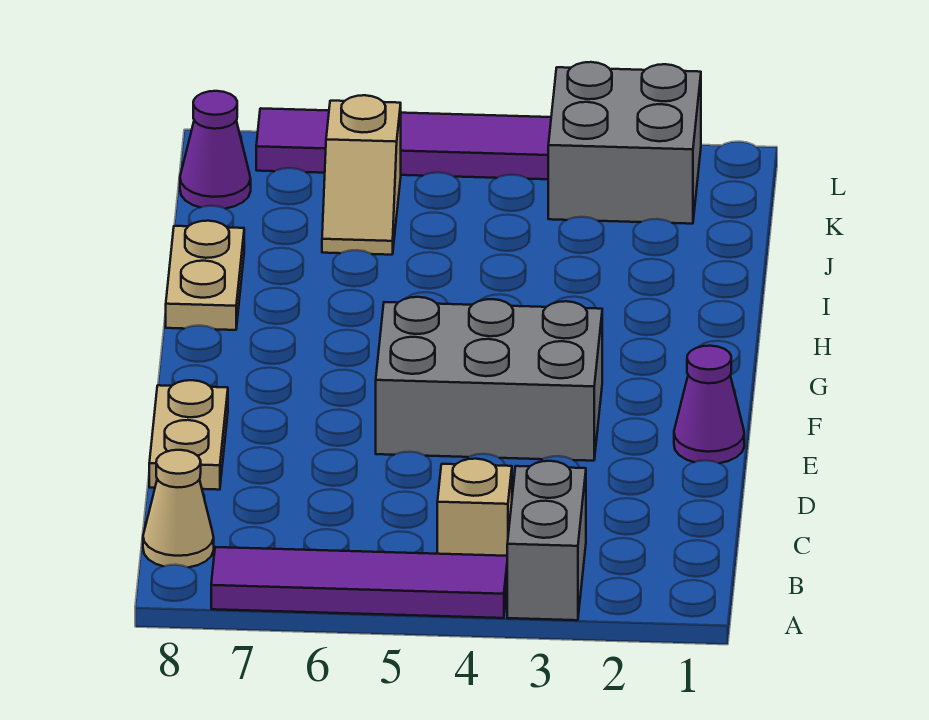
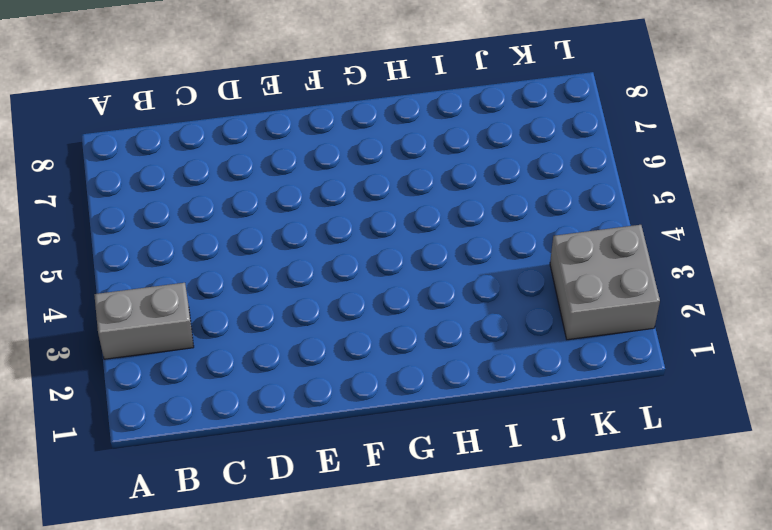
none -> purple tile A4:A7 level 1
none -> tan brick B4 level 1
none -> tan cone B8 level 1

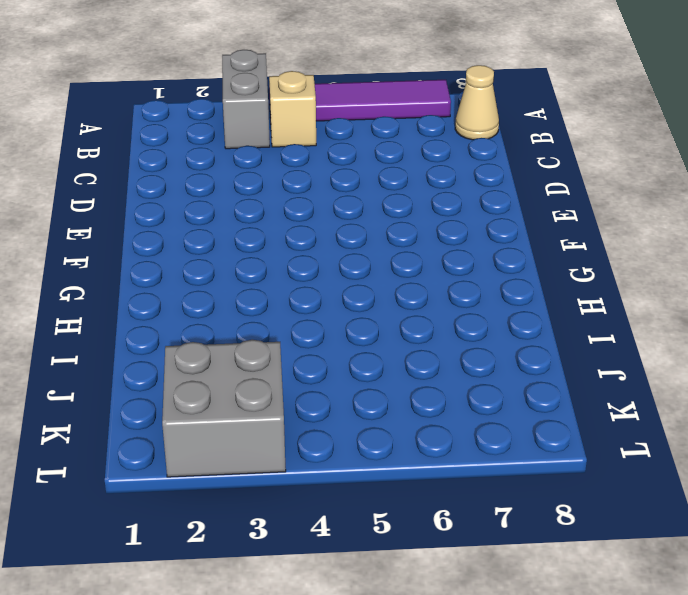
none -> tan plate D8:E8 level 1
none -> purple cone E1 level 1
none -> grey brick E3:F5 level 1

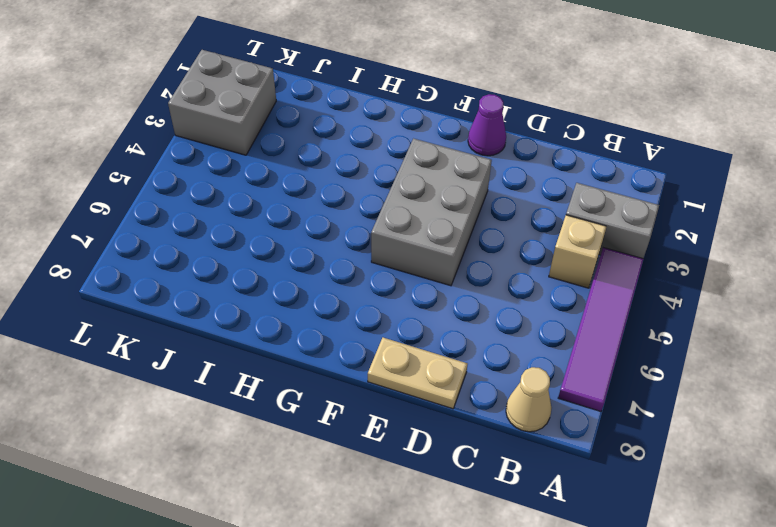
none -> tan plate H8:I8 level 1
none -> tan slope J6:K6 level 1 top K
none -> purple cone K8 level 1

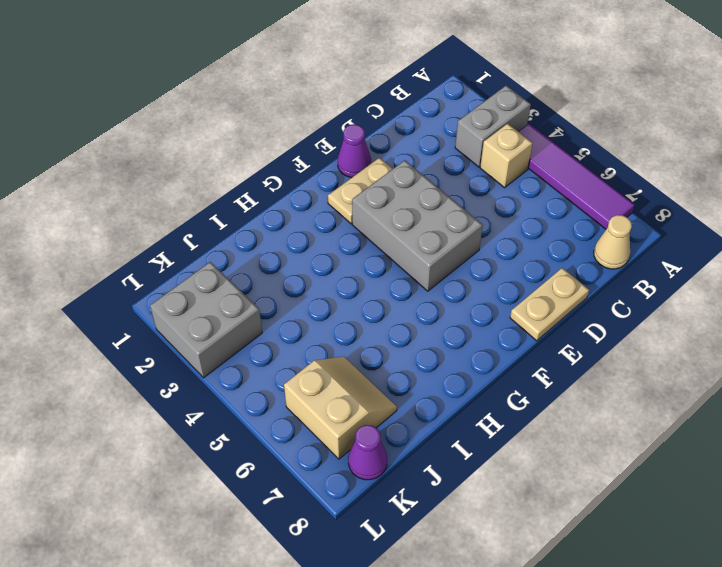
tan plate E2:F2 level 1 -> tan plate H8:I8 level 1
tan slope J6:K7 level 1 top K -> tan slope J6:K6 level 1 top K
none -> purple tile L4:L7 level 1

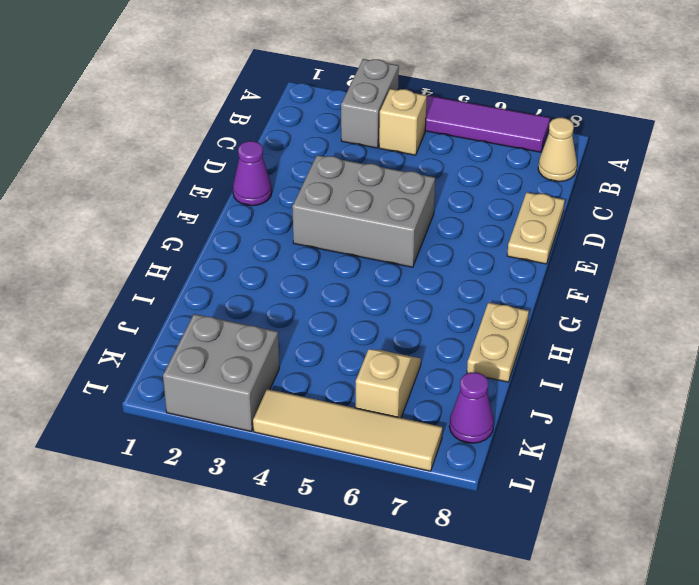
tan tile L4:L7 level 1 -> purple tile L4:L7 level 1

